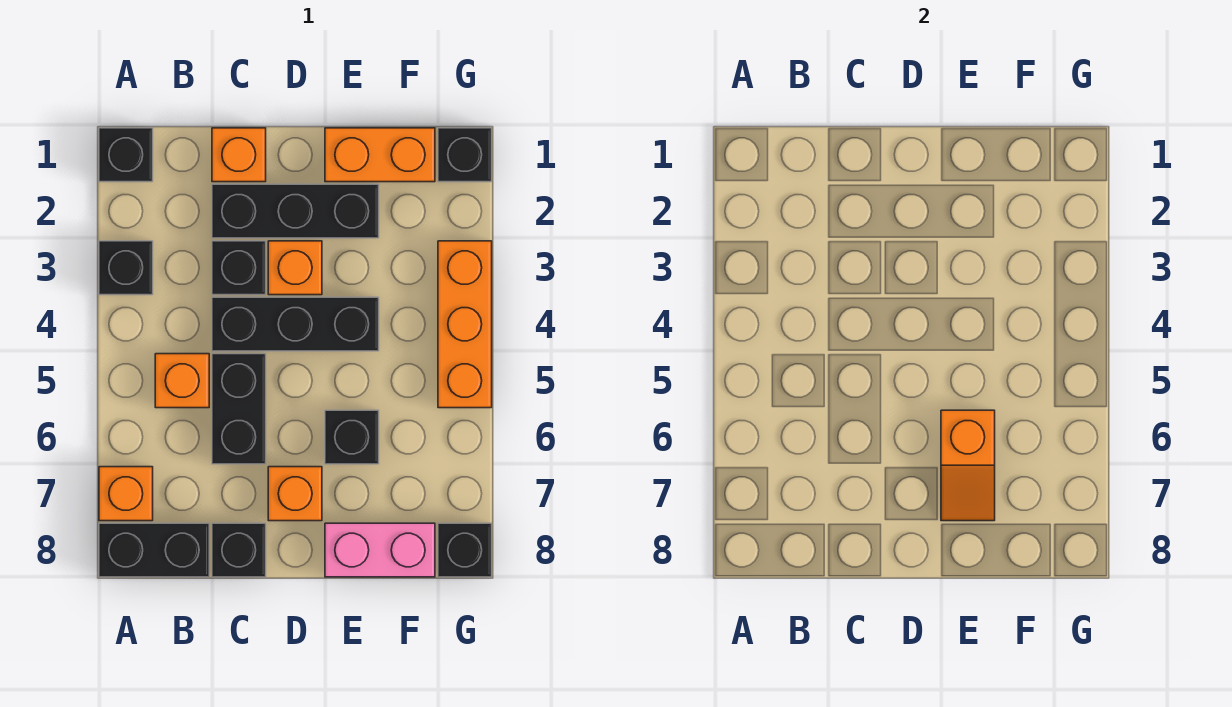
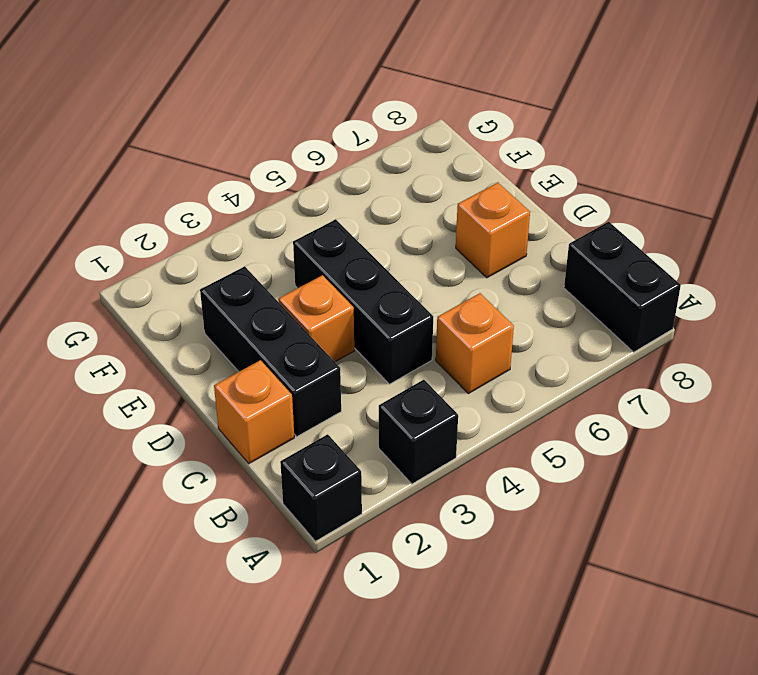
none -> orange brick A7 level 1
none -> black brick C3 level 1
none -> black brick C5:C6 level 1

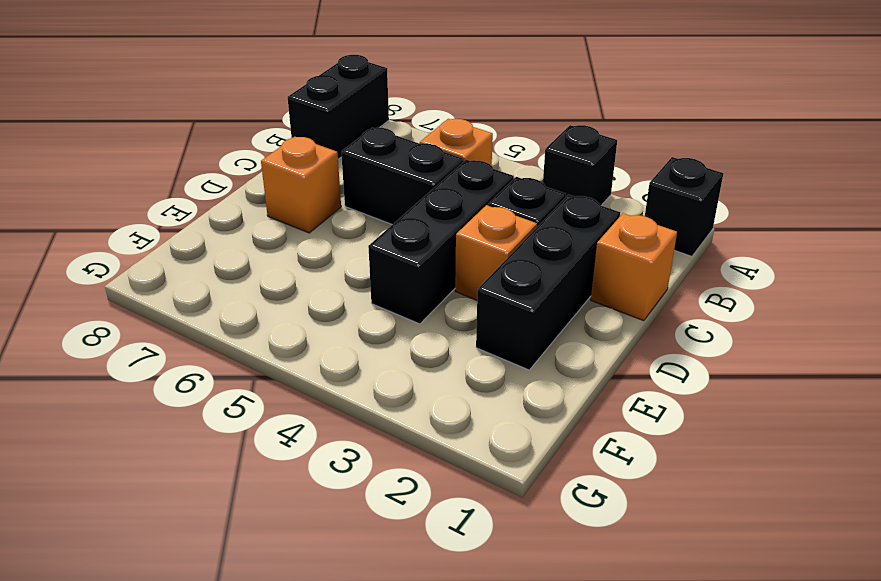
none -> orange brick A7 level 1
none -> black brick C8 level 1
none -> orange brick E1:F1 level 1

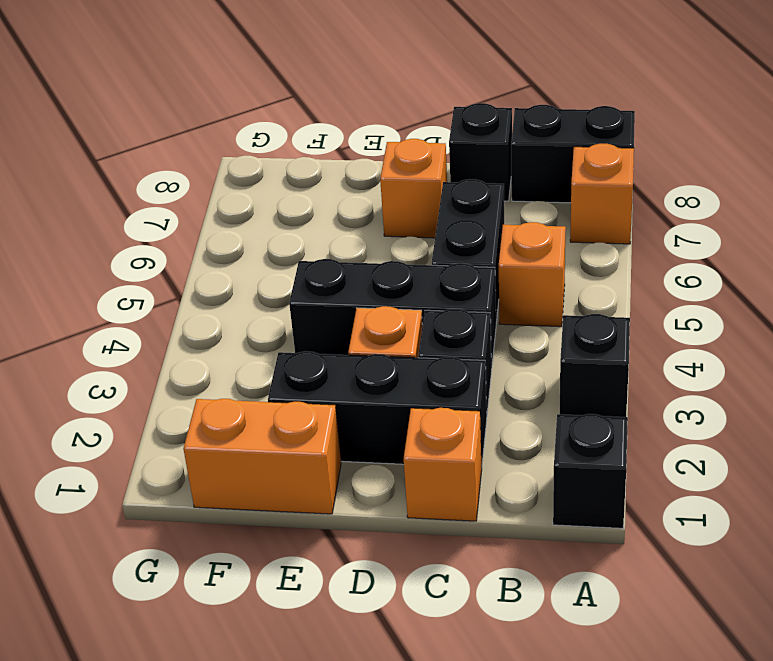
none -> black brick E6 level 1
none -> pink brick E8:F8 level 1
none -> black brick G1 level 1

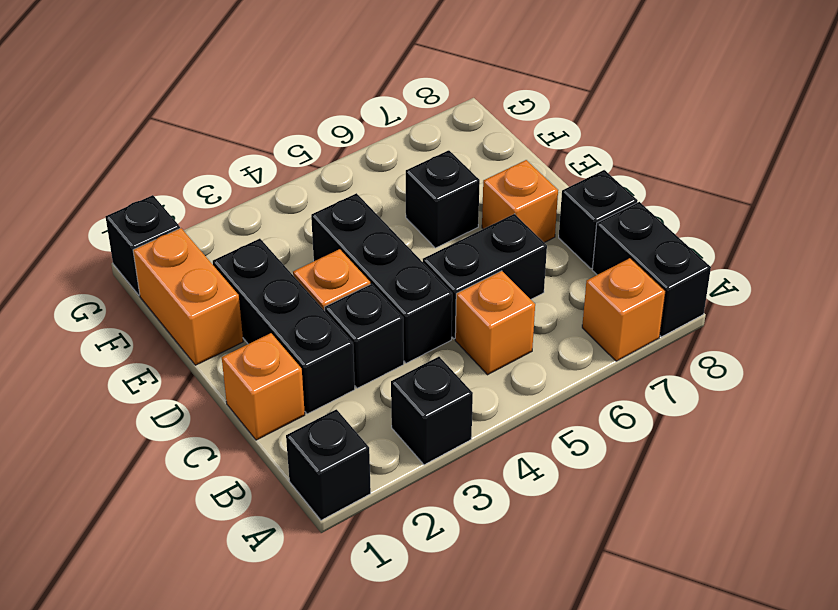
none -> pink brick E8:F8 level 1
none -> orange brick G3:G5 level 1
none -> black brick G8 level 1

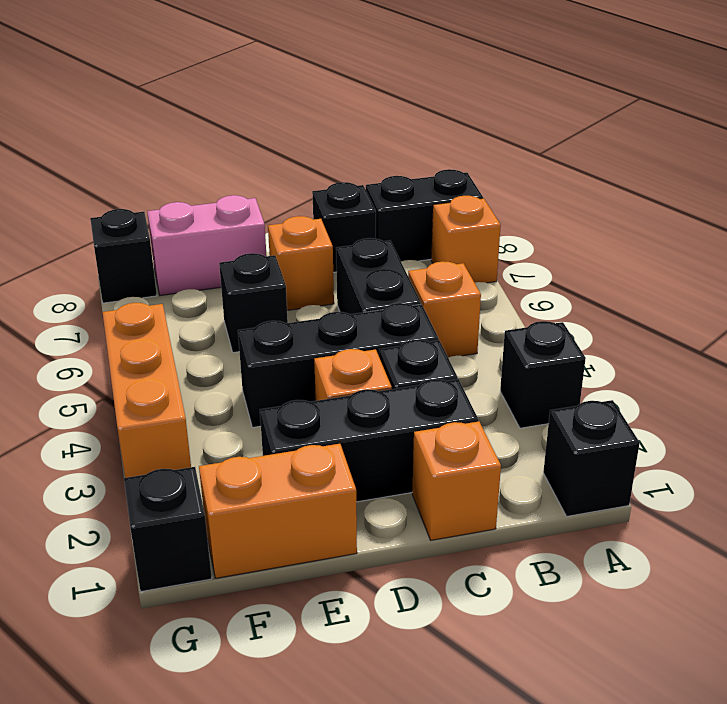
none -> orange slope E6:E7 level 2 top 6

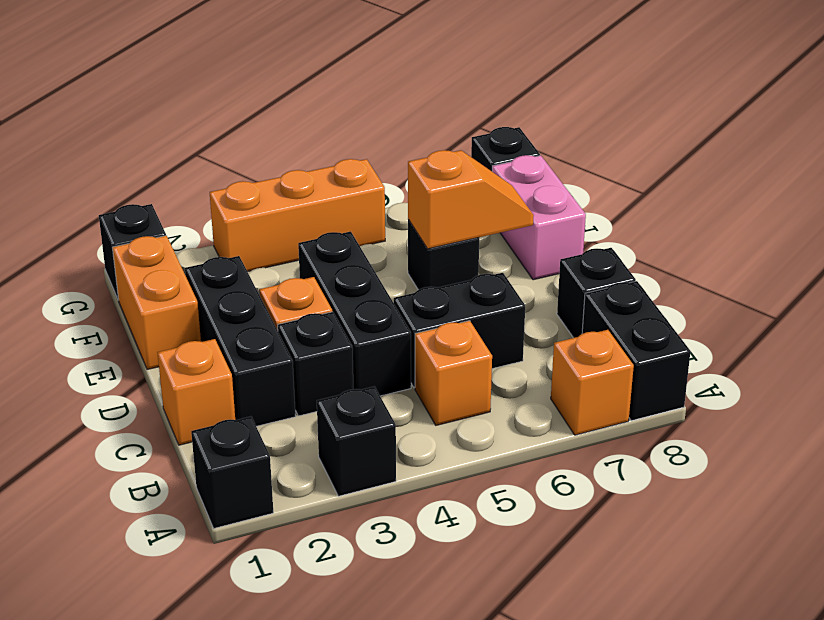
none -> orange brick D7 level 1

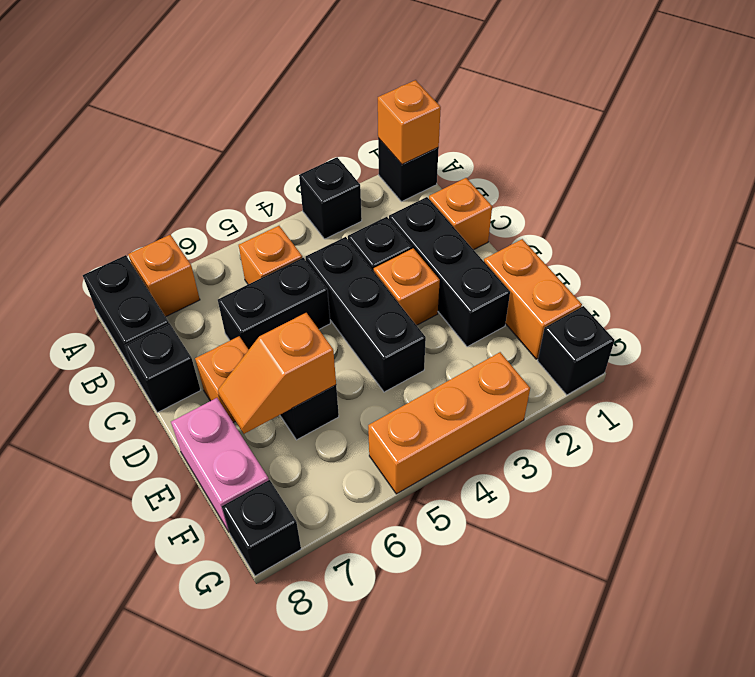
orange brick A1 level 2 -> none

